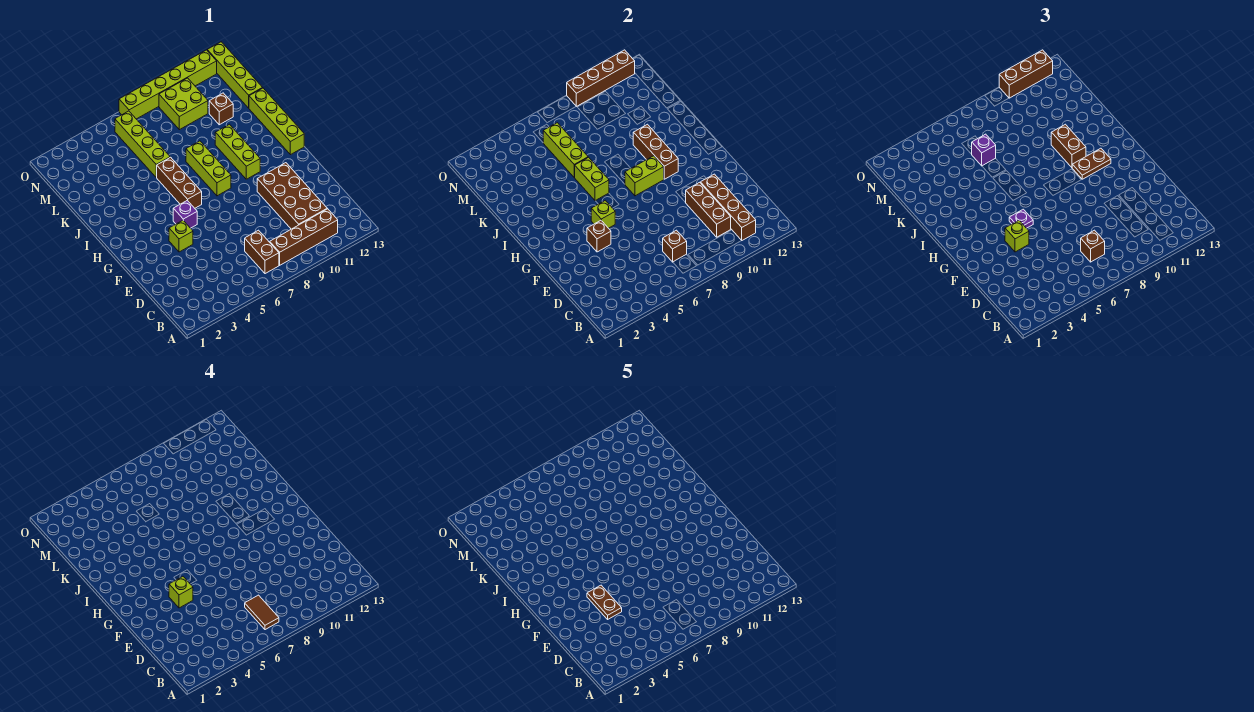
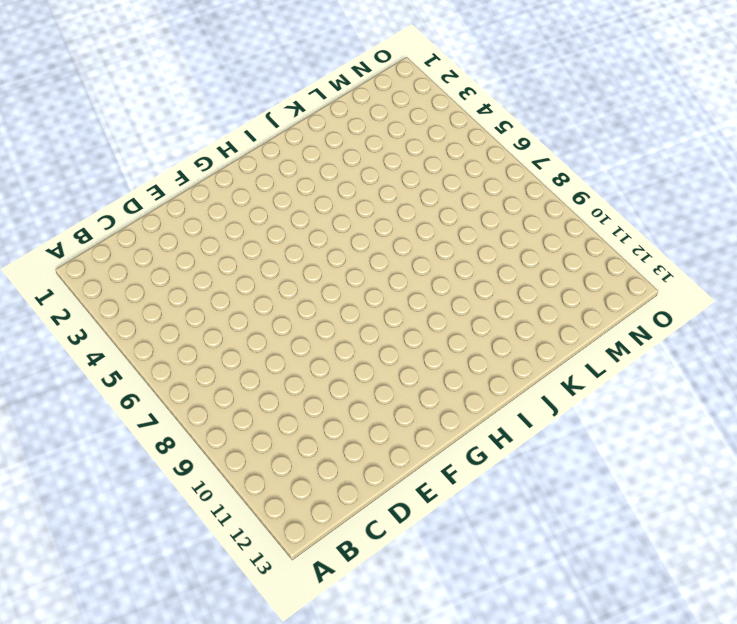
none -> brown brick B7:C7 level 1
none -> brown brick B8:B11 level 1
none -> brown brick C10:F11 level 1
none -> lime brick F4 level 1

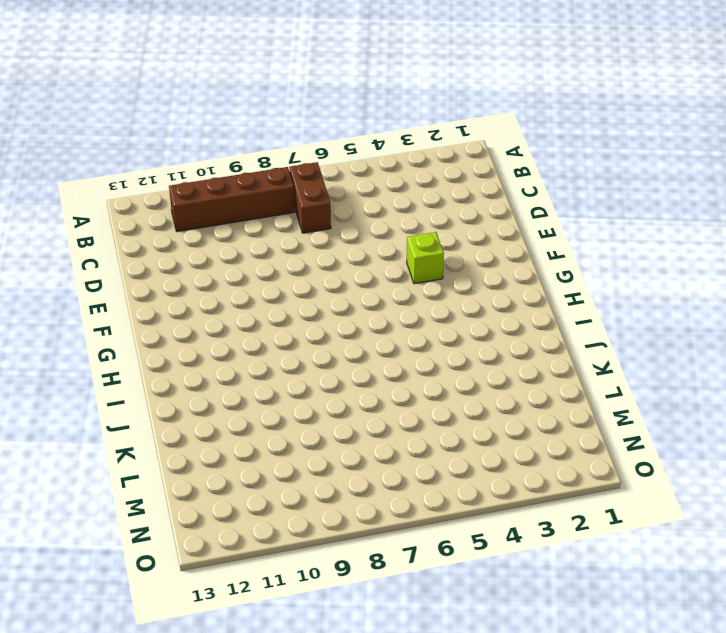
none -> brown brick C10:F11 level 1
none -> purple brick G5 level 1
none -> brown brick H6:J6 level 1
none -> lime brick H8:J8 level 1

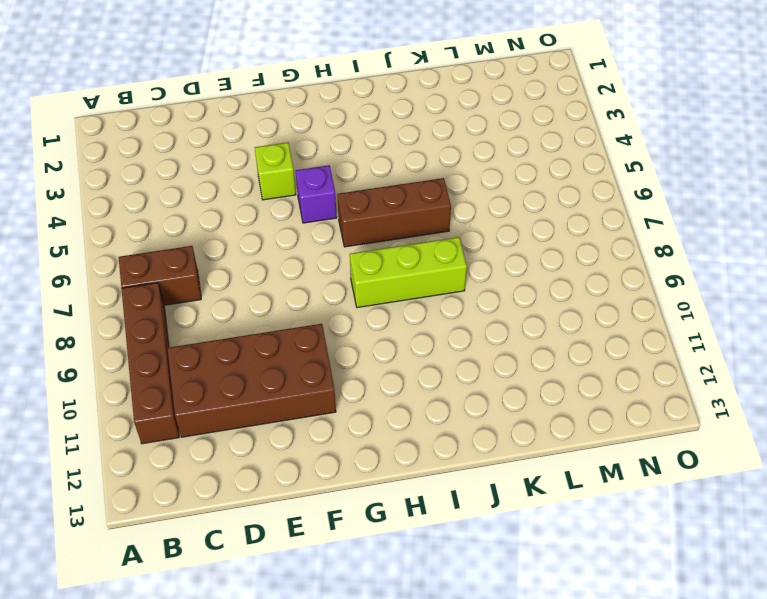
none -> lime brick H10:J10 level 1
none -> lime brick H13:K13 level 1
none -> lime brick K6:N6 level 1
none -> brown brick L11 level 1

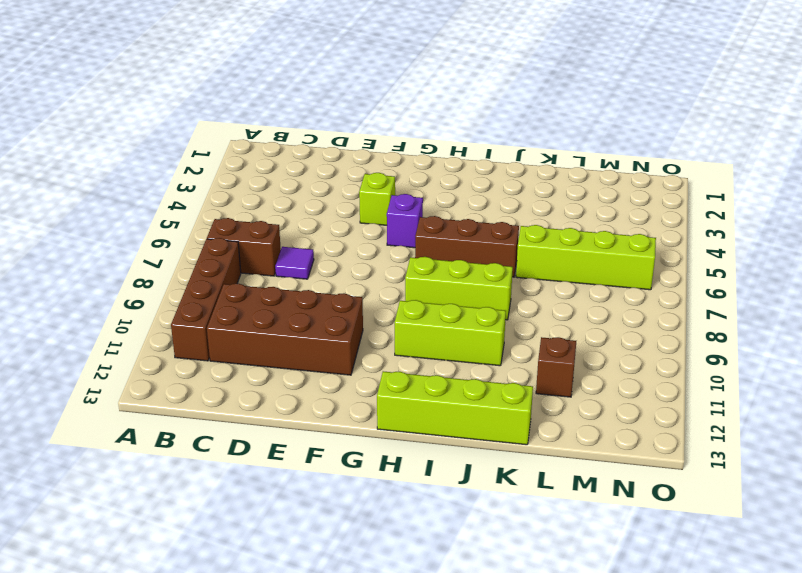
purple tile D7 level 1 -> none
none -> lime brick L13:O13 level 1
none -> lime brick M9:N10 level 1
none -> lime brick O7:O12 level 1
none -> brown brick B11:E11 level 2

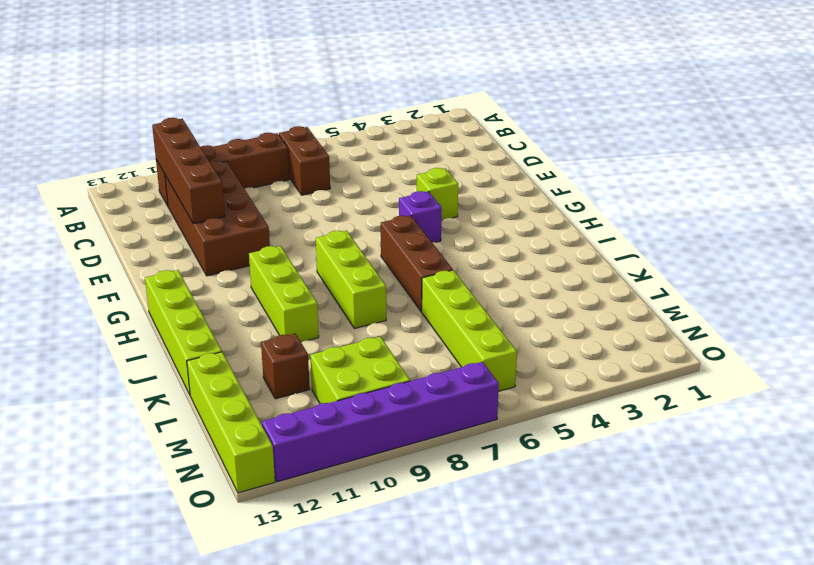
purple brick O7:O12 level 1 -> lime brick O7:O12 level 1
none -> brown brick C7 level 2
none -> brown brick C10:E10 level 2
none -> brown brick F4 level 2
none -> lime brick G5 level 2

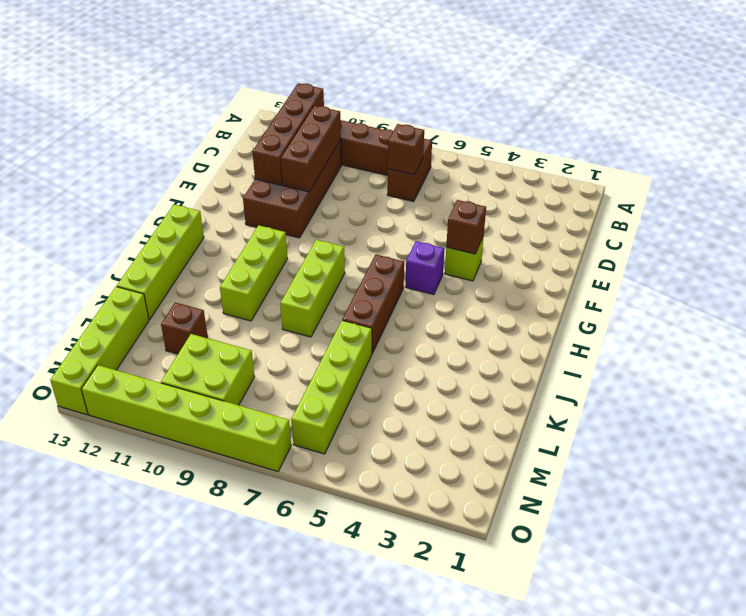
none -> lime brick G5 level 2
none -> lime brick H8:H9 level 2
none -> brown brick H10:J10 level 2
none -> lime brick I6:J6 level 2

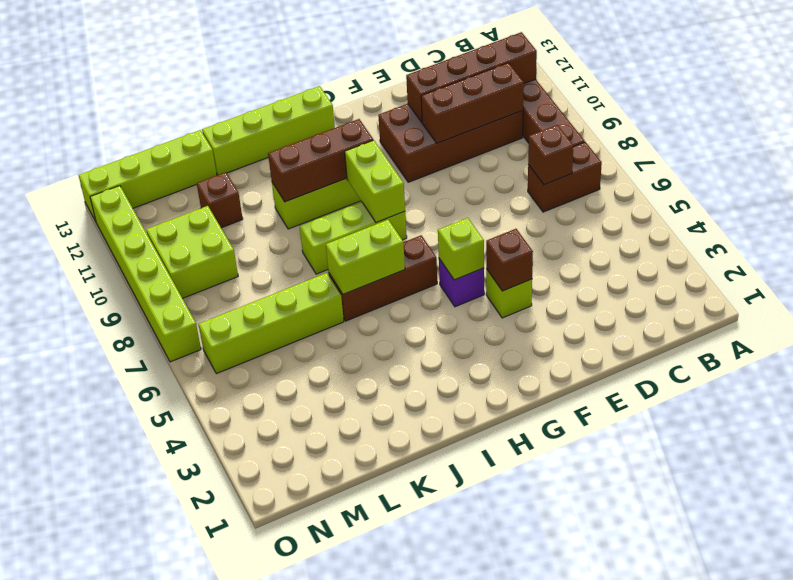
none -> lime brick K6:M6 level 2
none -> brown brick O9:O12 level 2
none -> brown brick C7 level 3
none -> lime brick F4 level 3

